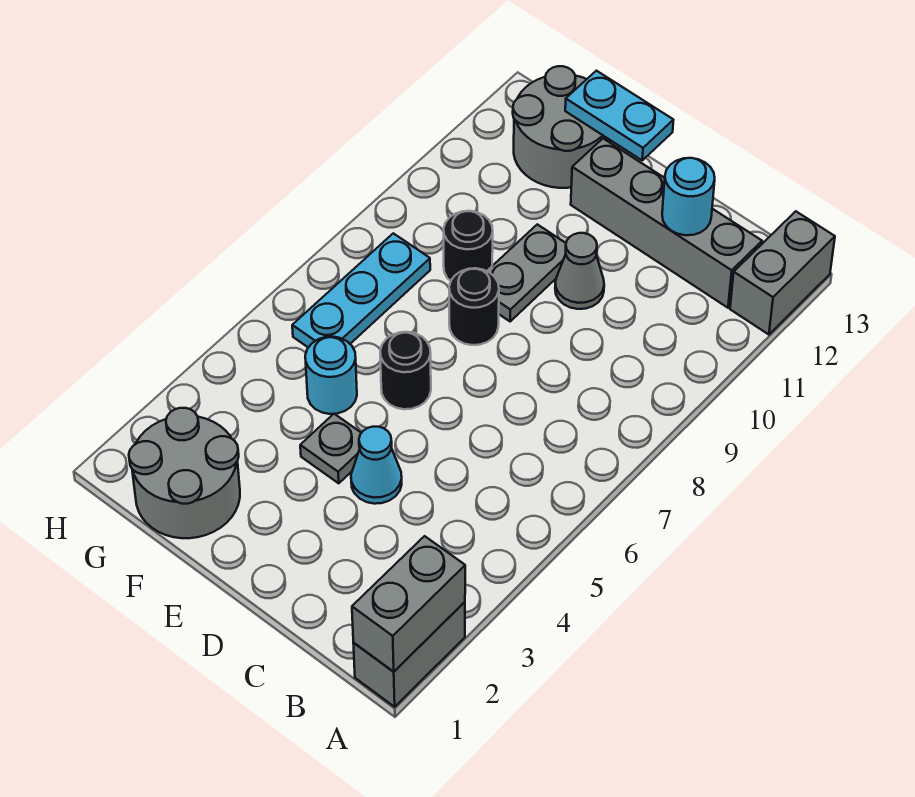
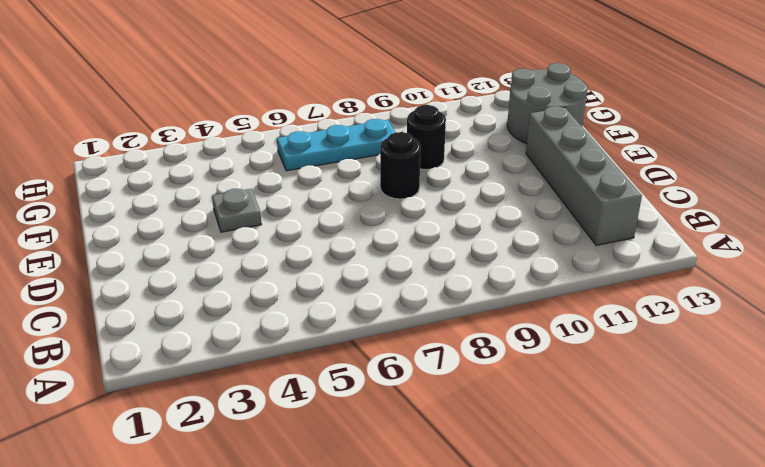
none -> grey brick A1:A2 level 1
none -> grey brick A12:A13 level 1
none -> cyan cone D4 level 1

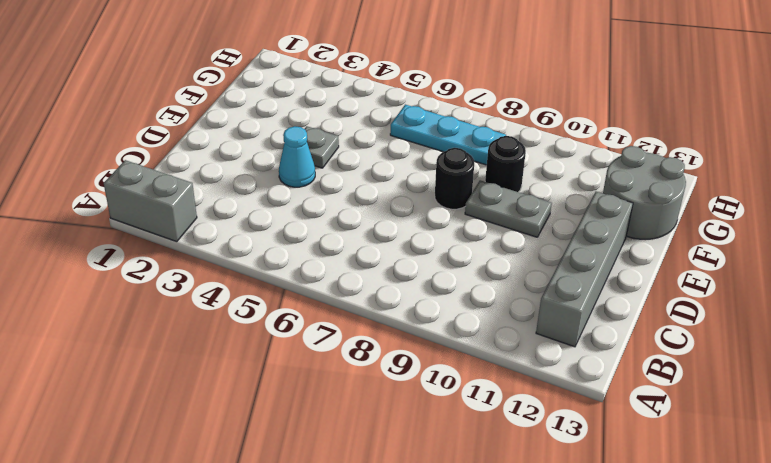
none -> grey brick A12:A13 level 1
none -> grey cone D10 level 1
none -> black round brick E6 level 1

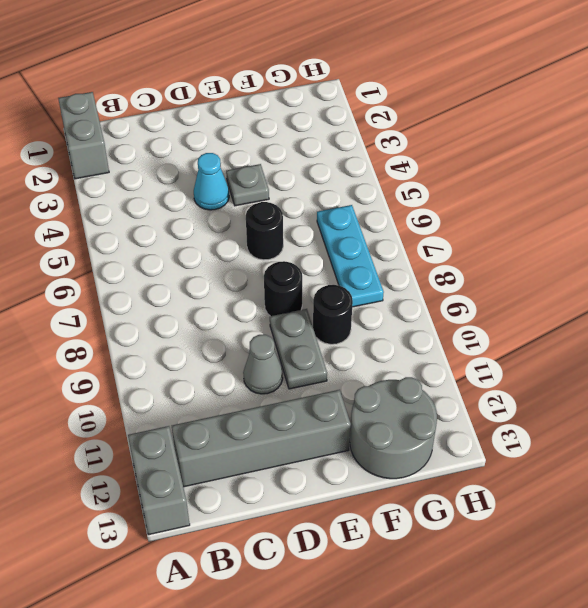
none -> grey round brick F1:G2 level 1
none -> cyan round brick F5 level 1
none -> grey brick A1:A2 level 2

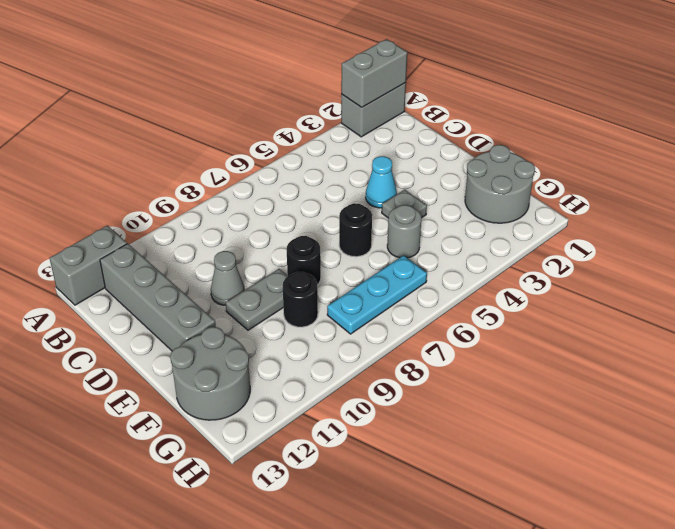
grey round brick F5 level 1 -> cyan round brick F5 level 1
none -> cyan round brick C12 level 2
none -> cyan plate E13:F13 level 2

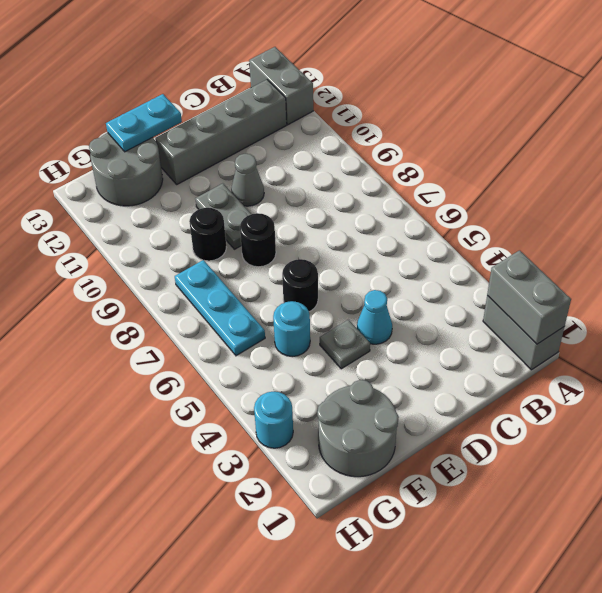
cyan round brick H3 level 1 -> cyan round brick C12 level 2

